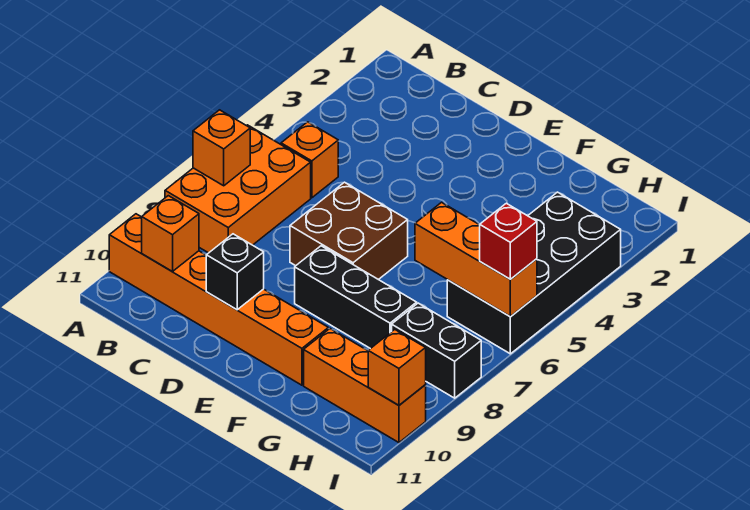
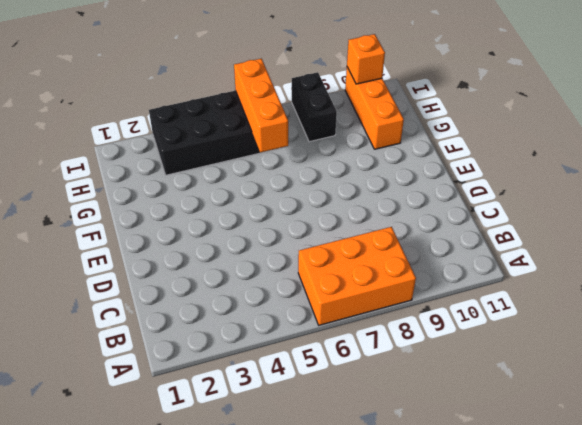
none -> orange brick A10:F10 level 1
none -> orange brick B5 level 1
none -> brown brick D6:E7 level 1

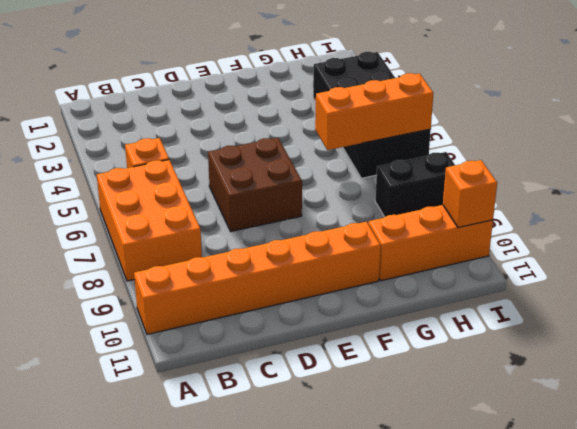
none -> black brick E8:G8 level 1
none -> orange brick A7 level 2
none -> orange brick B10 level 2

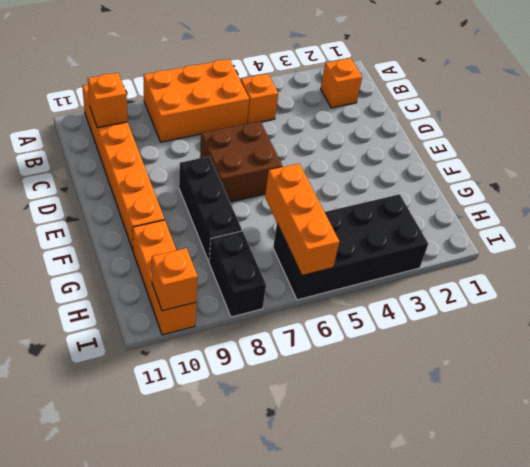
orange brick B2 level 1 -> orange brick A7 level 2
none -> black brick D10 level 2
none -> red brick I6 level 3

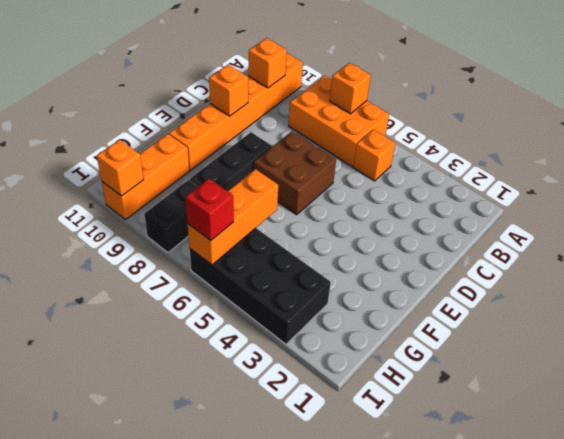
orange brick D10 level 2 -> black brick D10 level 2

